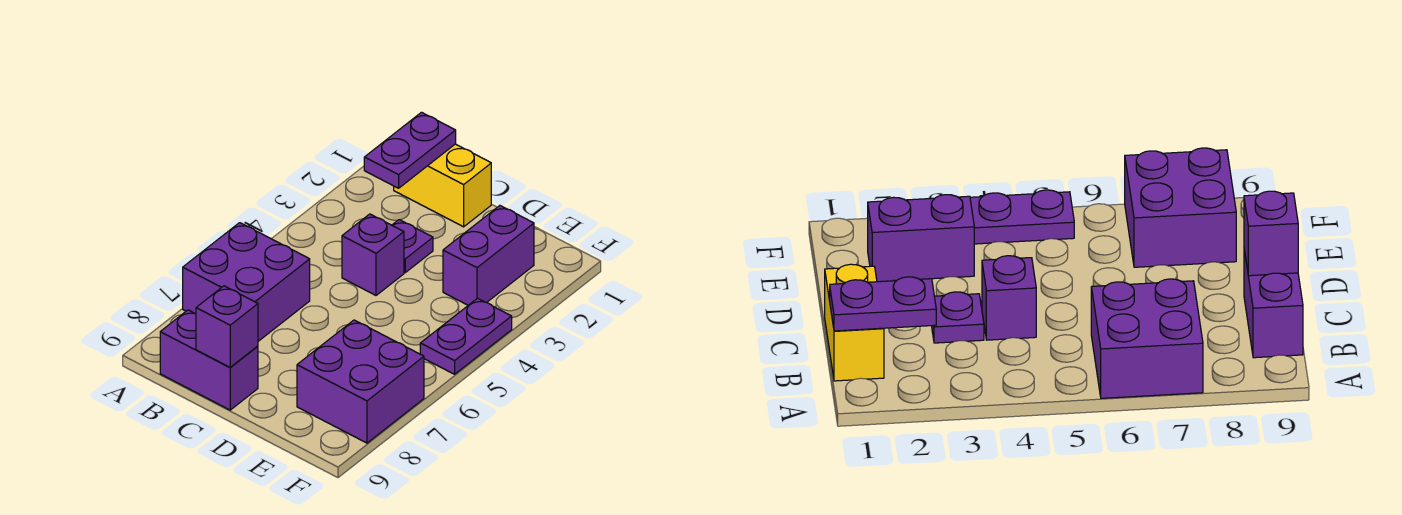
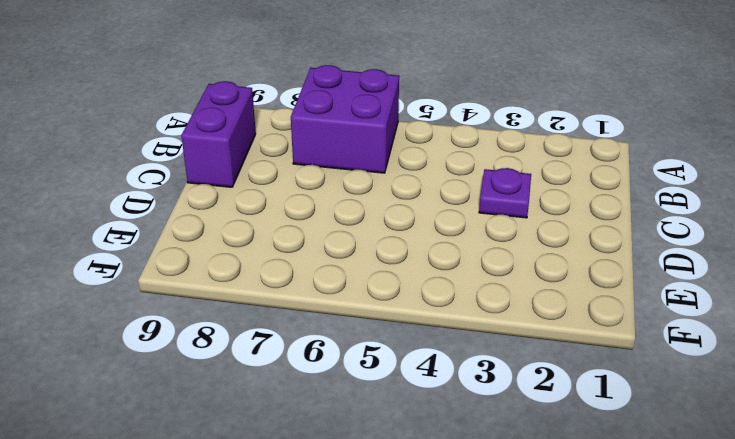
none -> yellow brick B1:C1 level 1
none -> purple brick C4 level 1

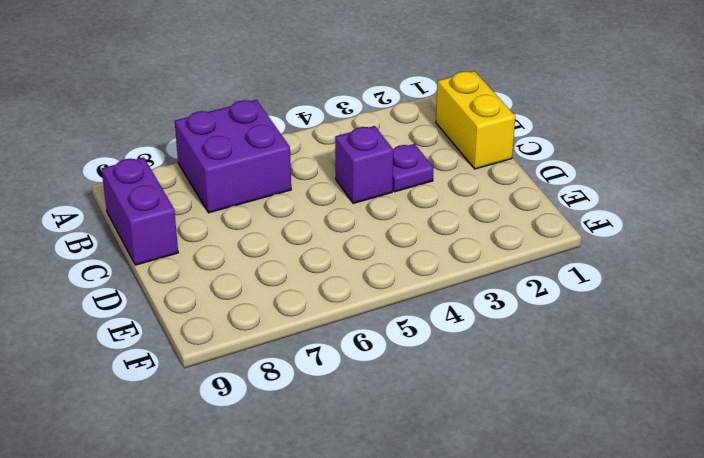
none -> purple brick E2:E3 level 1
none -> purple brick E7:F8 level 1

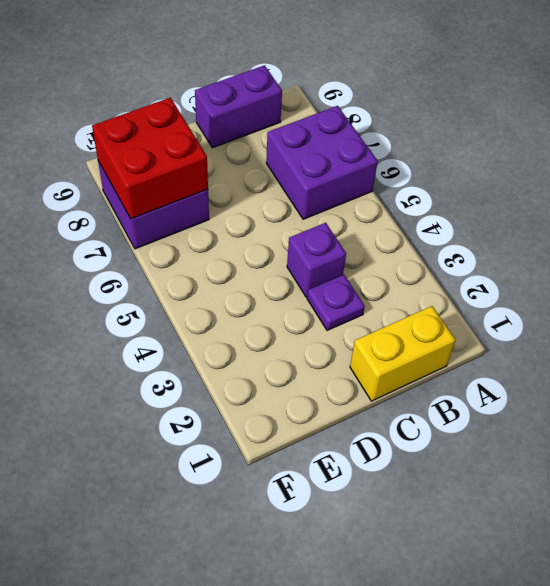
red brick E7:F8 level 2 -> none
none -> purple brick E2:E3 level 1
none -> purple plate F4:F5 level 1

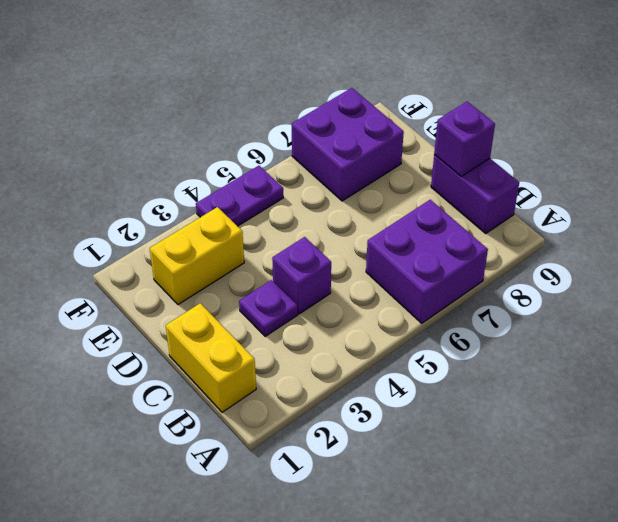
yellow brick E2:E3 level 1 -> purple brick E2:E3 level 1
none -> purple plate B1:B2 level 2

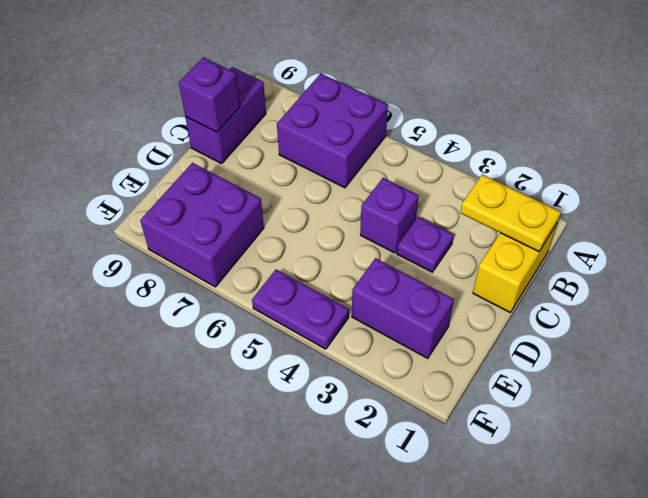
yellow plate B1:B2 level 2 -> purple plate B1:B2 level 2

